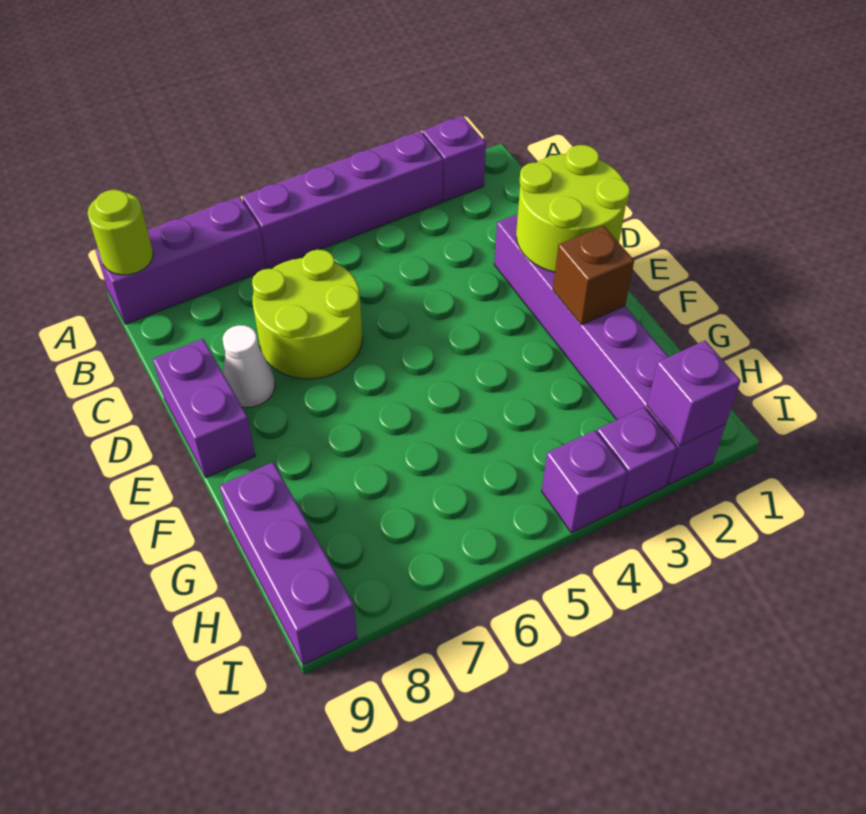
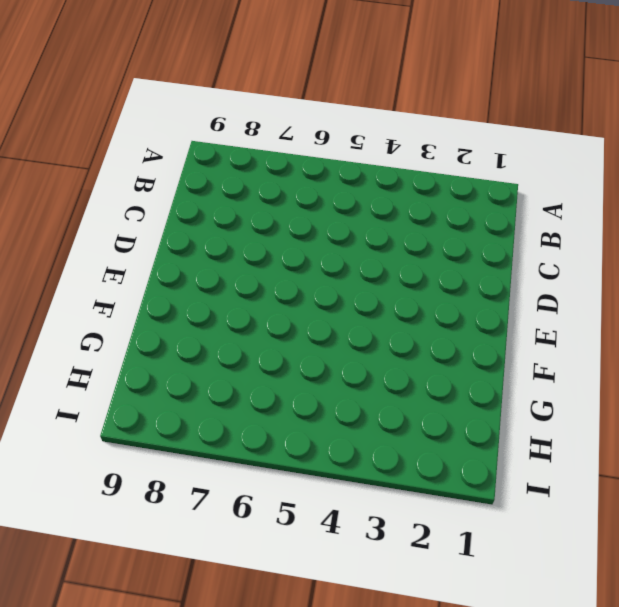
none -> purple brick A2 level 1
none -> purple brick A3:A6 level 1
none -> purple brick A7:A9 level 1

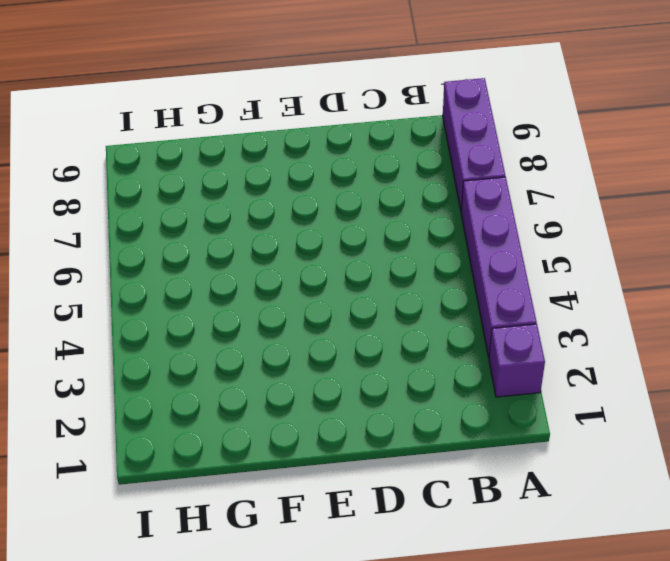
none -> lime round brick C6:D7 level 1
none -> purple brick D2:I2 level 1
none -> white cone D8 level 1

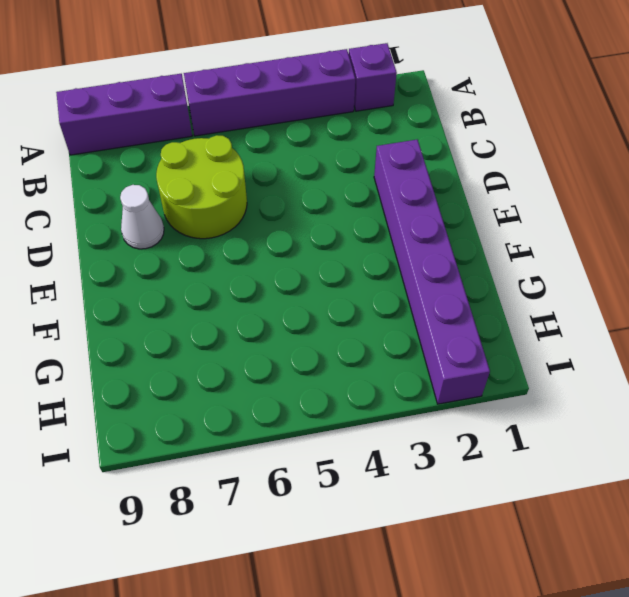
none -> purple brick D9:E9 level 1
none -> purple brick G9:I9 level 1
none -> purple brick I3 level 1

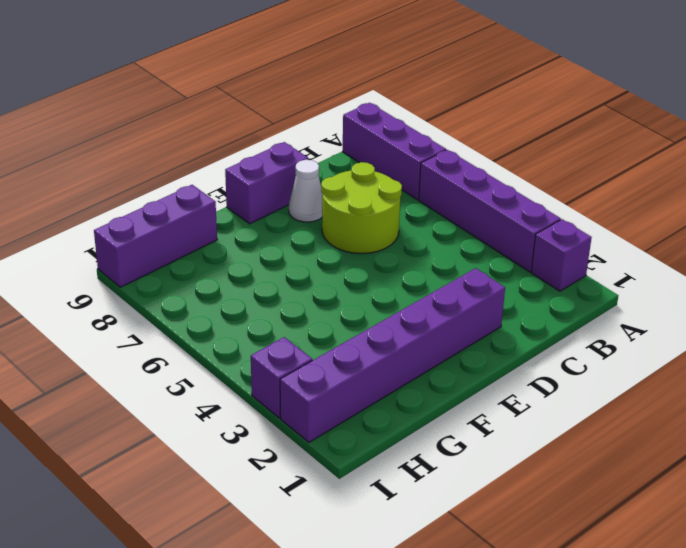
none -> purple brick I4 level 1
none -> lime round brick A9 level 2
none -> lime round brick D1:E2 level 2

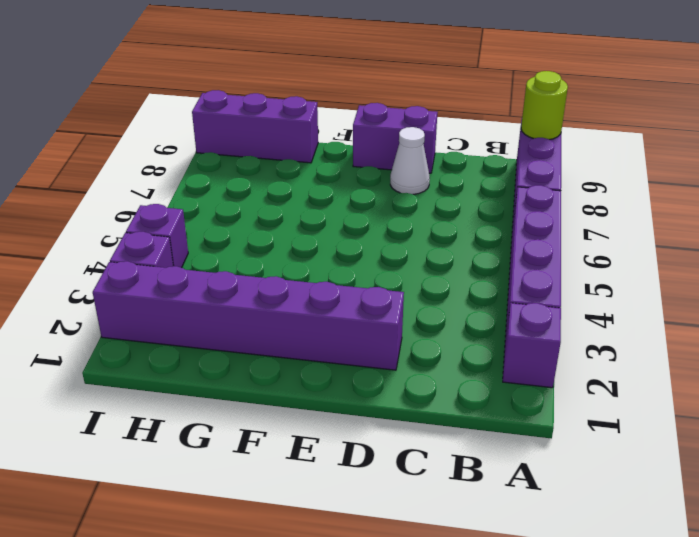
none -> lime round brick C6:D7 level 1
none -> lime round brick D1:E2 level 2
none -> brown brick F2 level 2

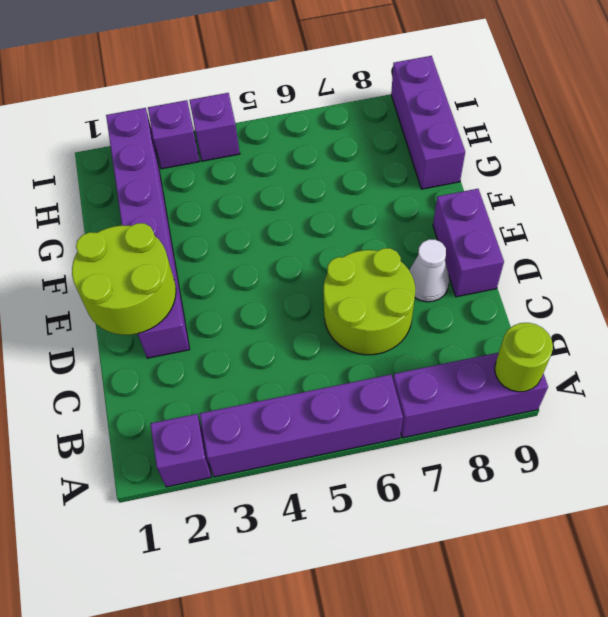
none -> brown brick F2 level 2
none -> purple brick I2 level 2

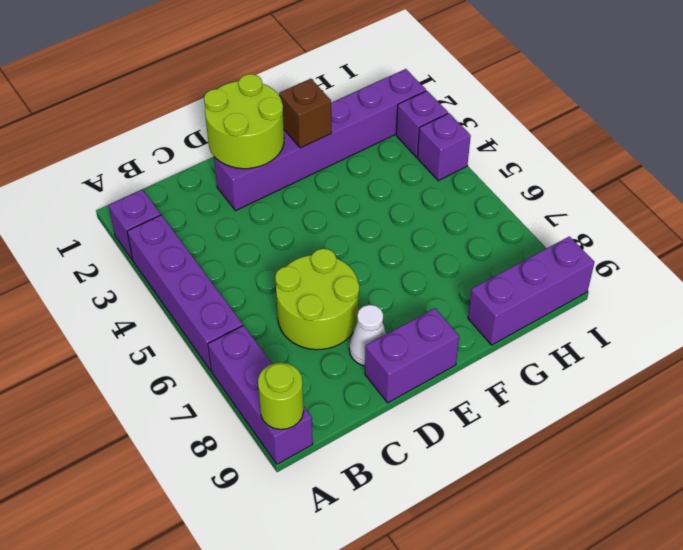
none -> purple brick I2 level 2

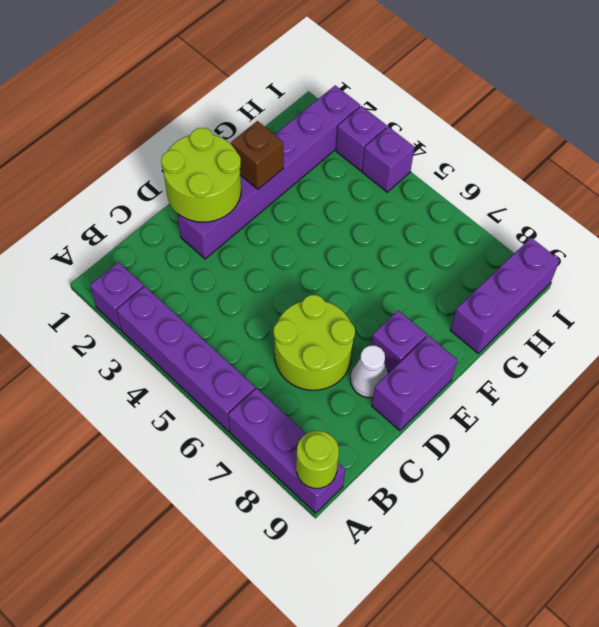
purple brick E8 level 1 -> purple brick I2 level 2

